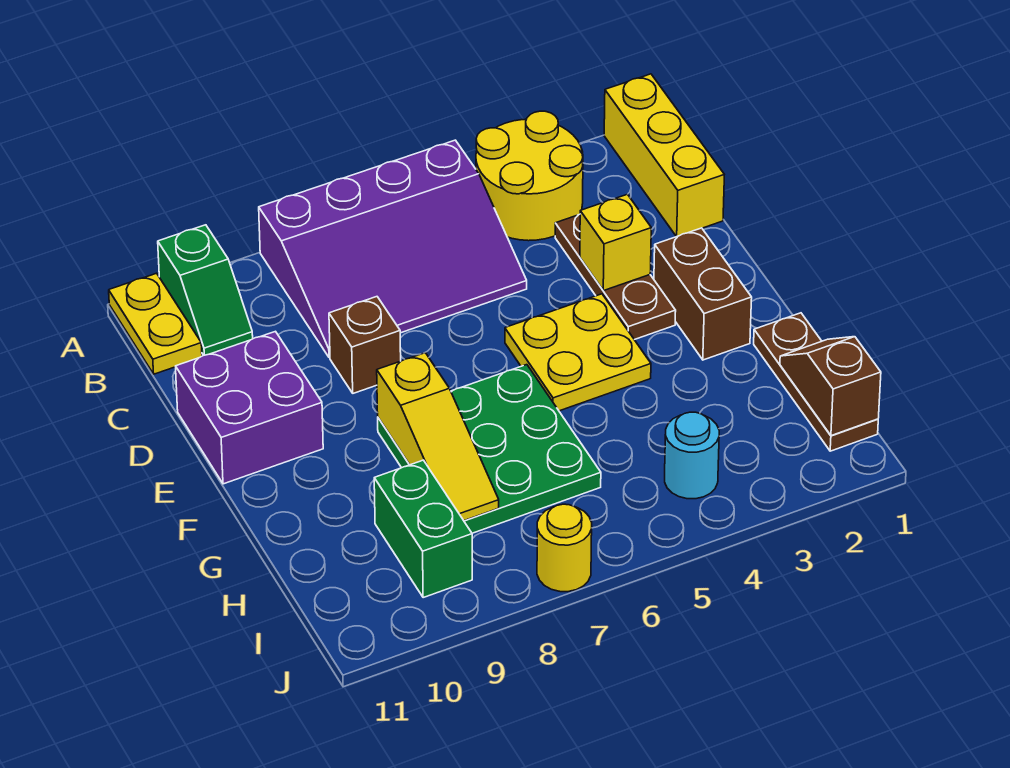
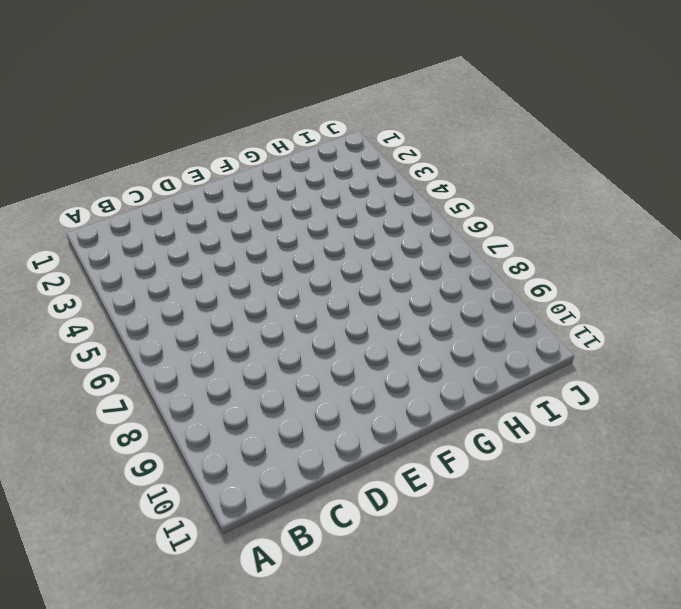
none -> yellow brick A1:C1 level 1
none -> yellow round brick A3:B4 level 1
none -> purple slope A5:C8 level 1 top A

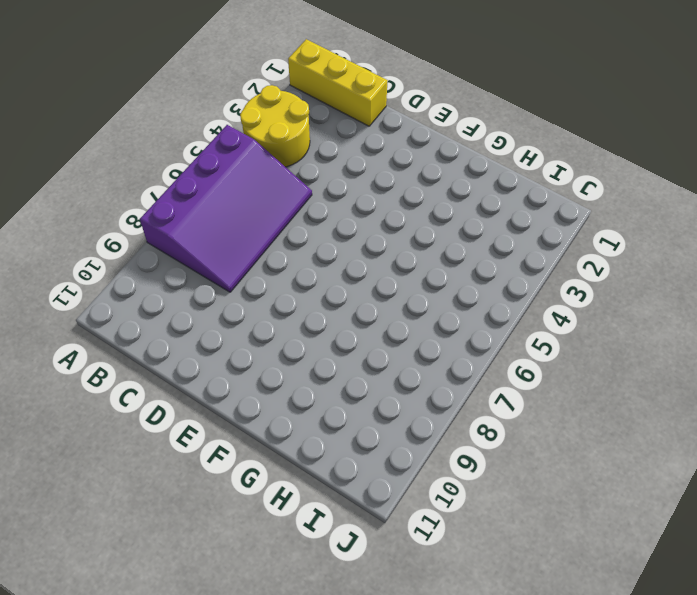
none -> green slope A10:B10 level 1 top A
none -> yellow plate A11:B11 level 1
none -> brown plate C3:E3 level 1

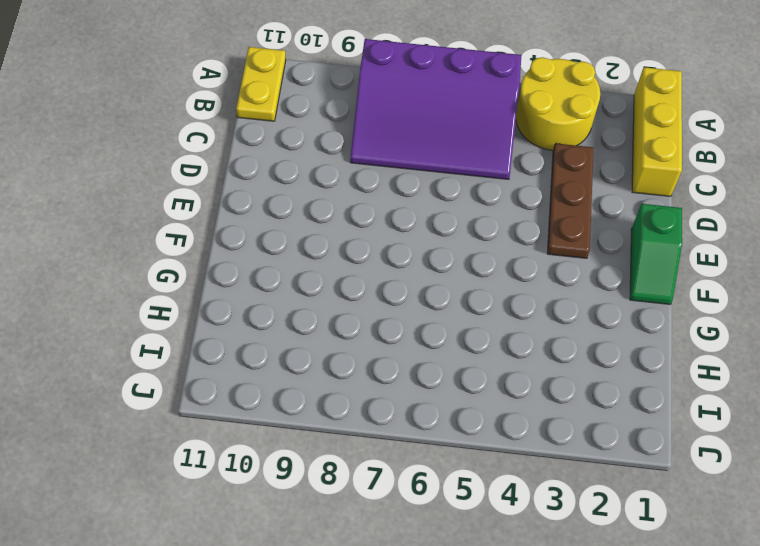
green slope E1:F1 level 1 top E -> green slope A10:B10 level 1 top A
none -> brown brick D8 level 1
none -> purple brick D10:E11 level 1
none -> brown brick E2:F2 level 1

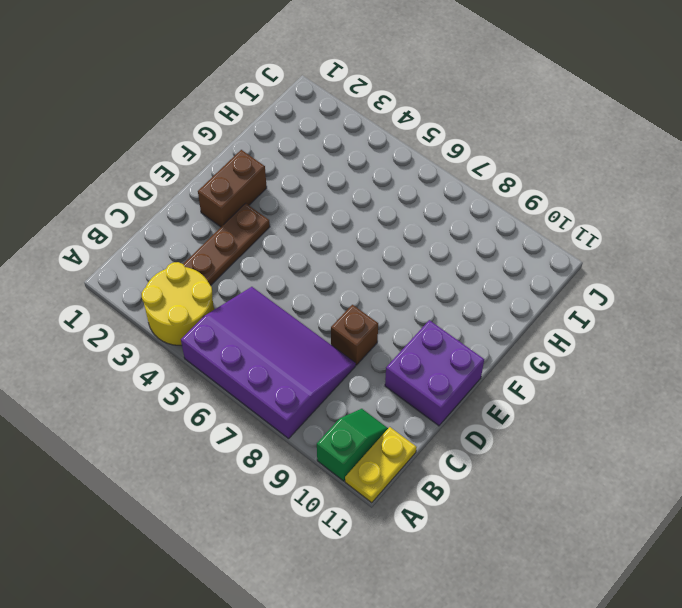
none -> yellow brick A1:C1 level 1
none -> yellow plate E4:F5 level 1
none -> green plate F6:H8 level 1

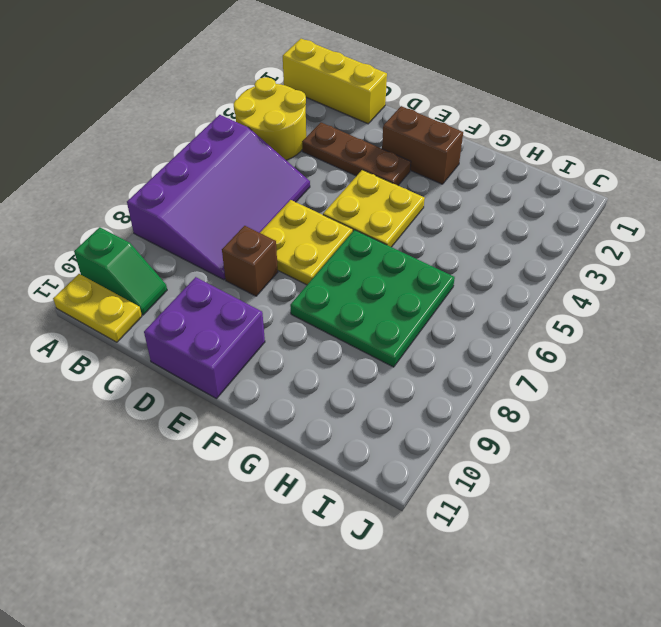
yellow plate D6:E7 level 1 -> none
none -> brown plate G1:I1 level 1
none -> green brick H9:I9 level 1
none -> cyan round brick I4 level 1

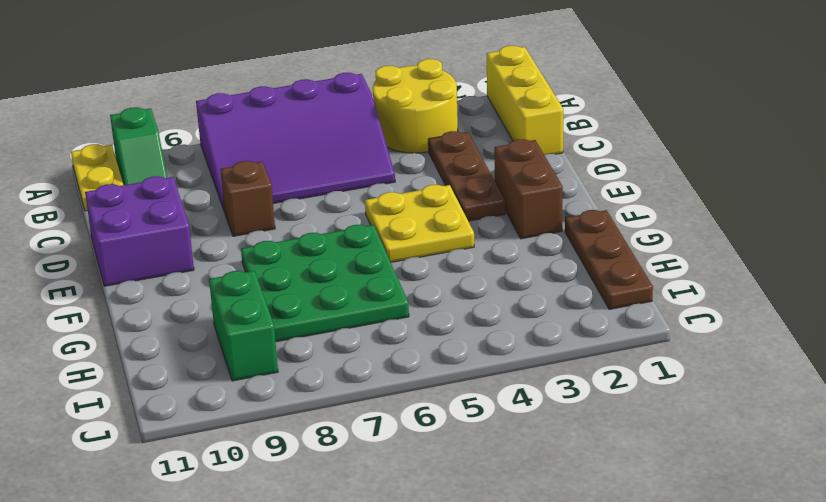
none -> cyan round brick I4 level 1
none -> yellow round brick J7 level 1
none -> yellow brick D3 level 2

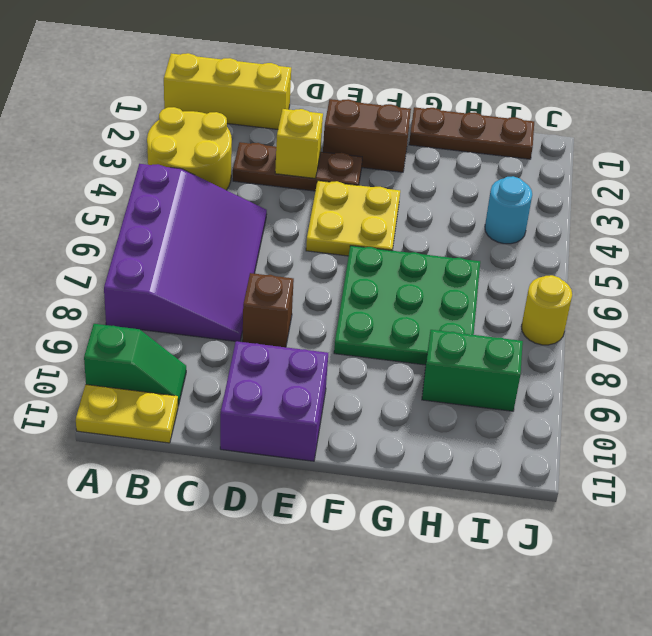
none -> yellow slope F8:H8 level 2 top F
none -> brown slope H1:I1 level 2 top I

